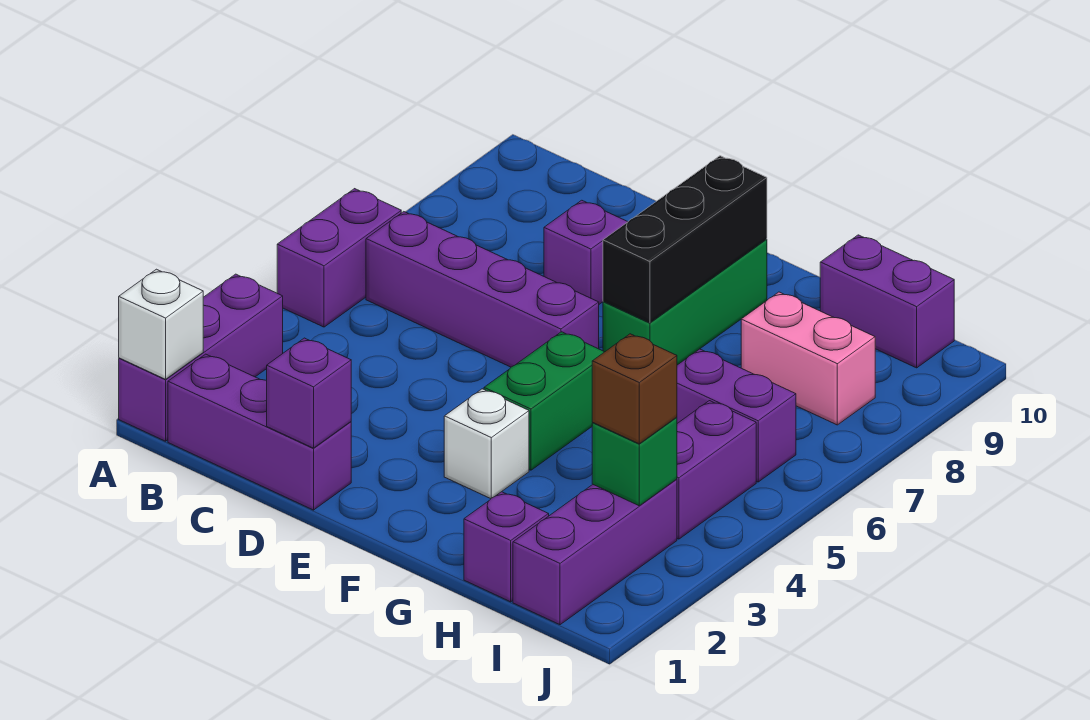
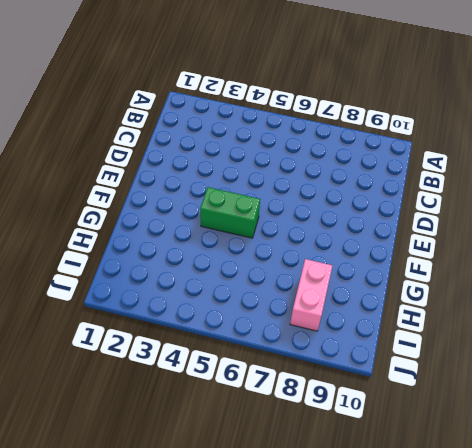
none -> purple brick A1:A3 level 1
none -> purple brick A5:A6 level 1
none -> purple brick B1:D1 level 1

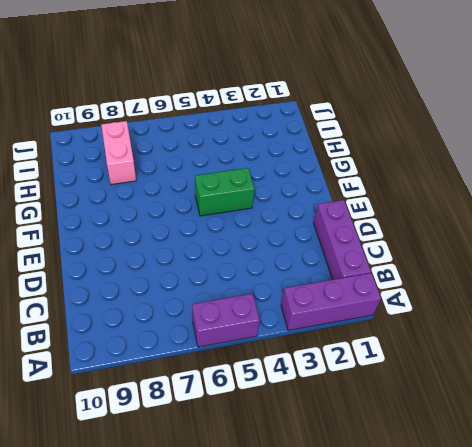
none -> purple brick B6:E6 level 1
none -> purple brick D8 level 1
none -> white brick F3 level 1

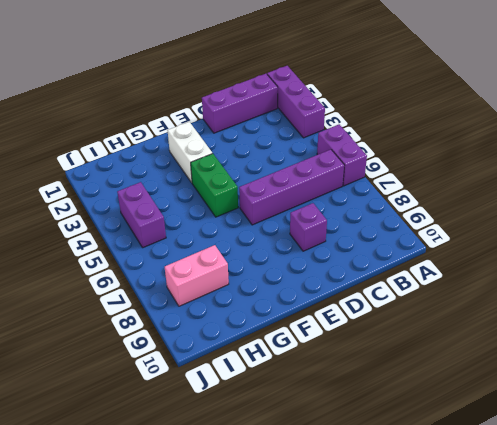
white brick F2:F3 level 1 -> white brick F3 level 1
none -> green brick F7:F9 level 1
none -> purple brick H1 level 1
none -> purple brick H6:I6 level 1

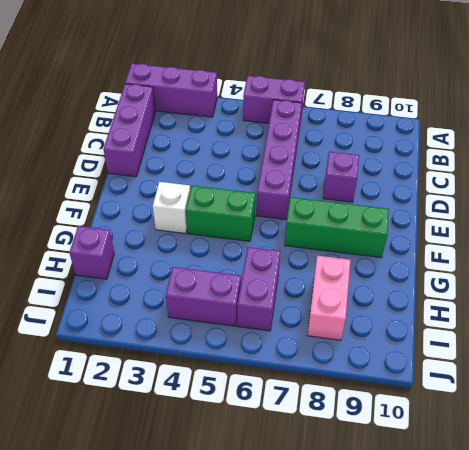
none -> purple brick H10:I10 level 1
none -> purple brick I1:I3 level 1
none -> white brick A1 level 2

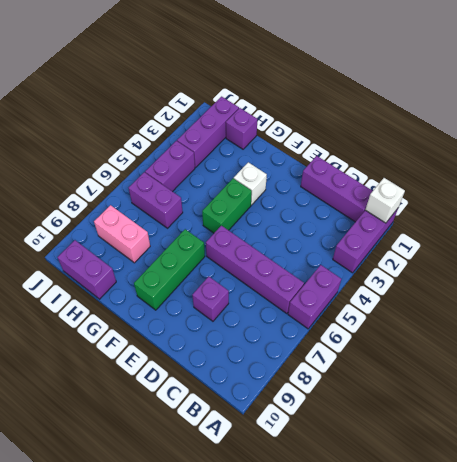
none -> purple brick D1 level 2
none -> black brick F7:F9 level 2
none -> green brick I3 level 2

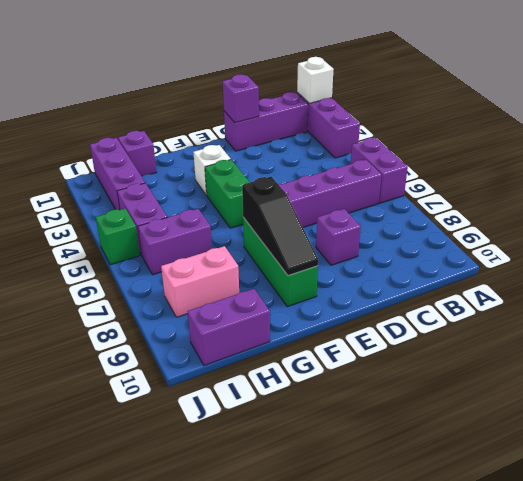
black slope F7:F9 level 2 top 7 -> black brick F7:F9 level 2
green brick J5 level 1 -> green brick I3 level 2
none -> brown brick I3 level 3

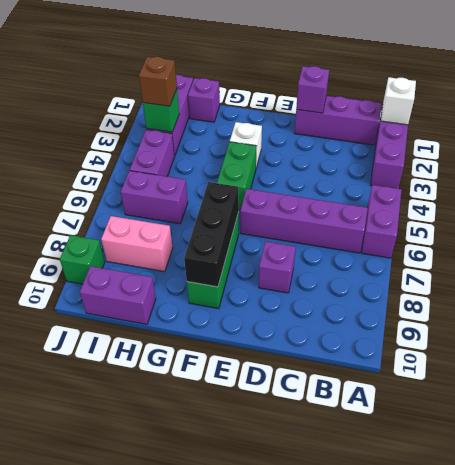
green brick J9 level 1 -> none

